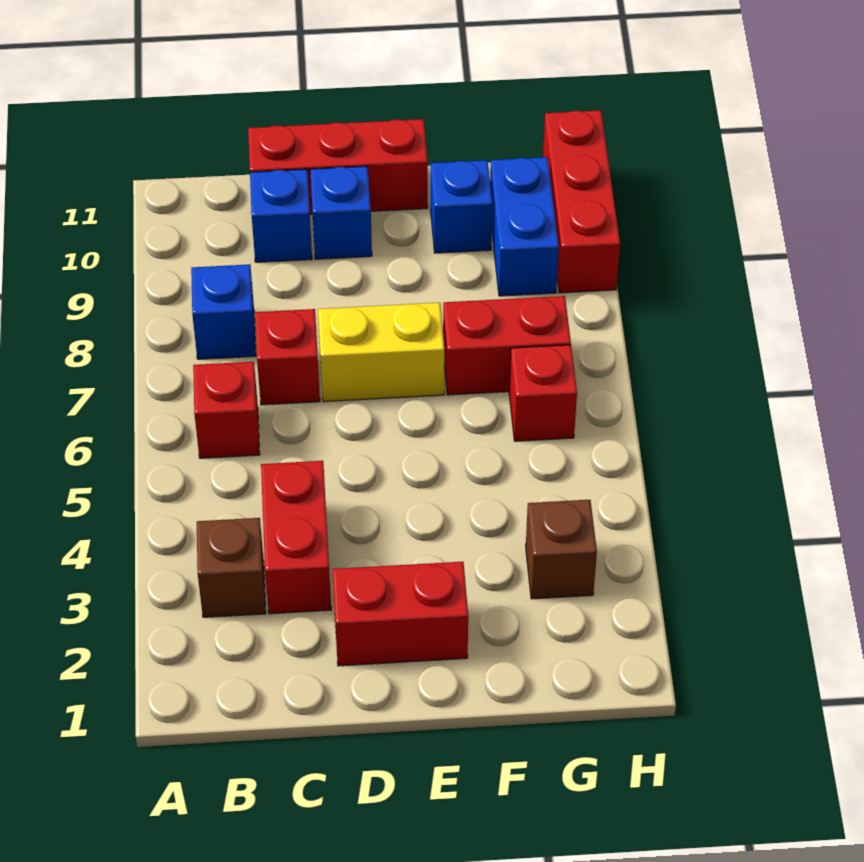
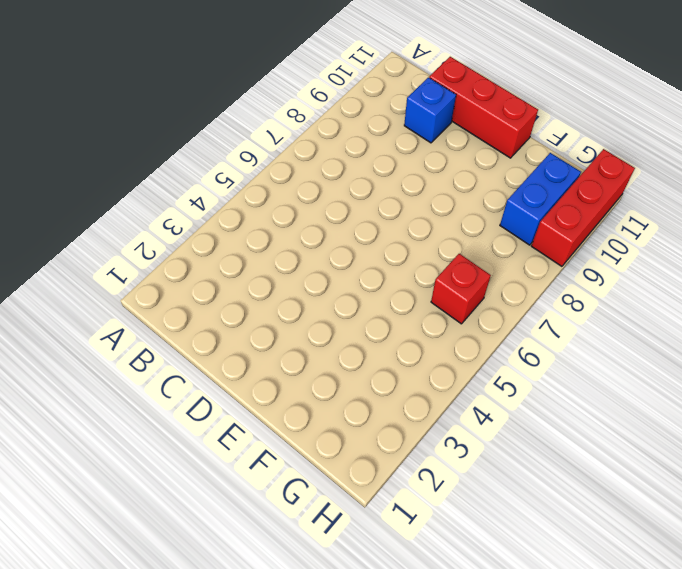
none -> brown brick B3 level 1
none -> red brick B6 level 1
none -> blue brick B8 level 1

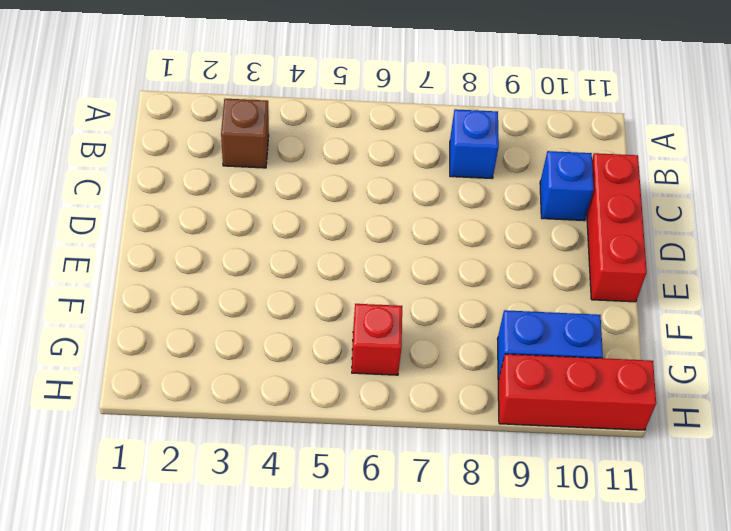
none -> red brick B6 level 1
none -> red brick C3:C4 level 1
none -> red brick C7 level 1

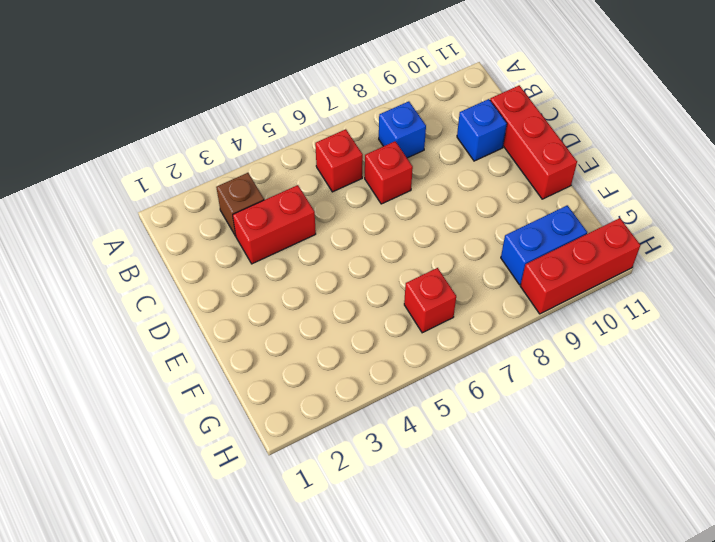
none -> red brick D2:E2 level 1
none -> yellow brick D7:E7 level 1
none -> blue brick D10 level 1

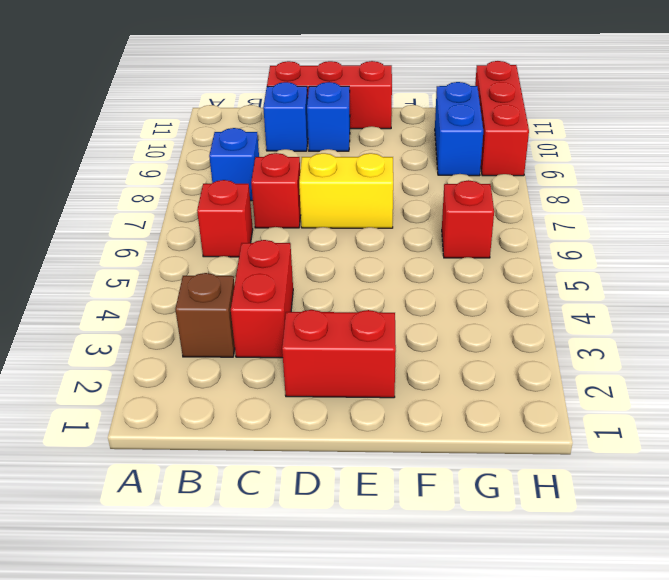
none -> red brick F7:G7 level 1
none -> blue brick F10 level 1
none -> brown brick G3 level 1

